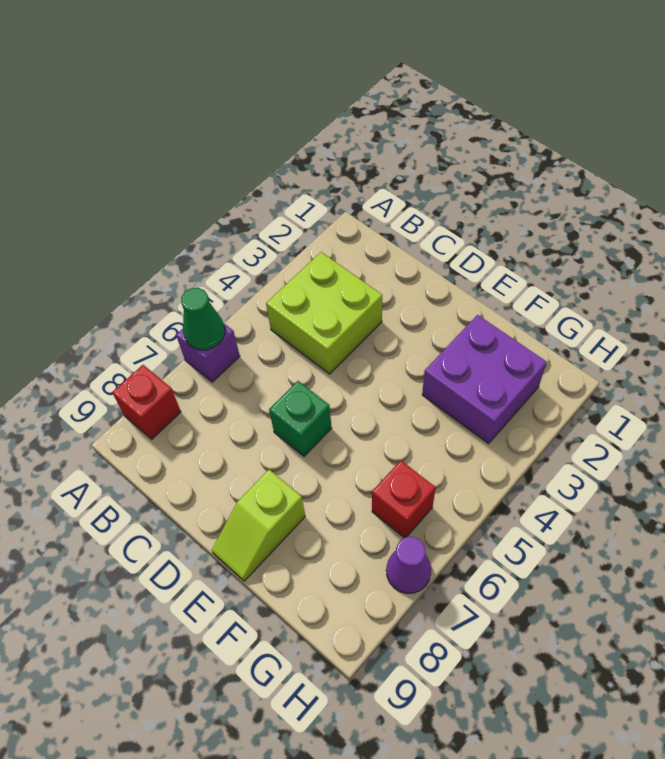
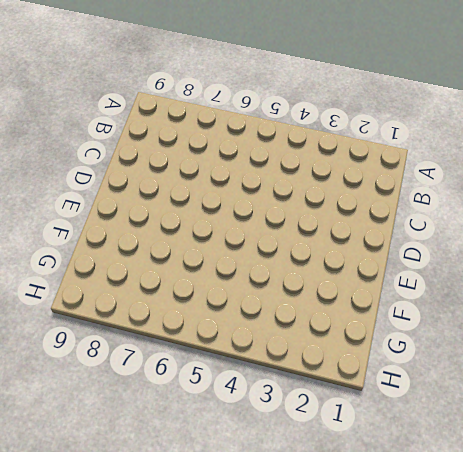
none -> purple brick A6 level 1
none -> red brick A8 level 1

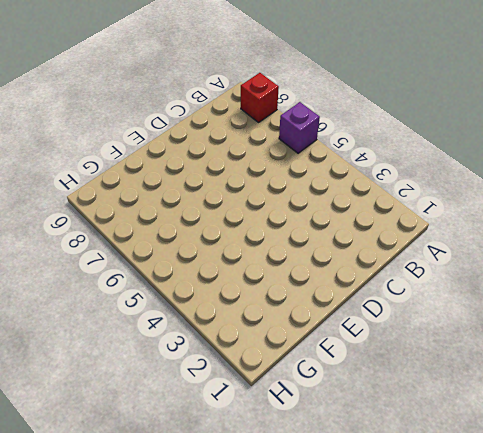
none -> lime brick B3:C4 level 1
none -> green brick D6 level 1

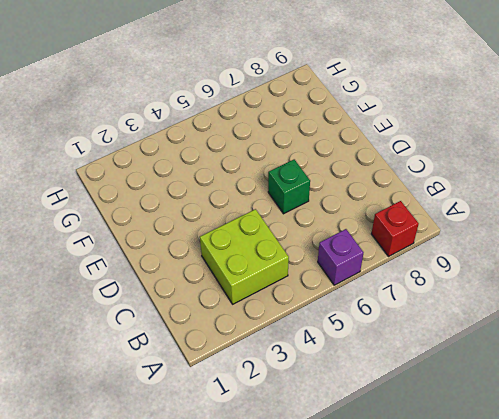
none -> lime slope E8:E9 level 1 top 8
none -> purple brick F2:G3 level 1

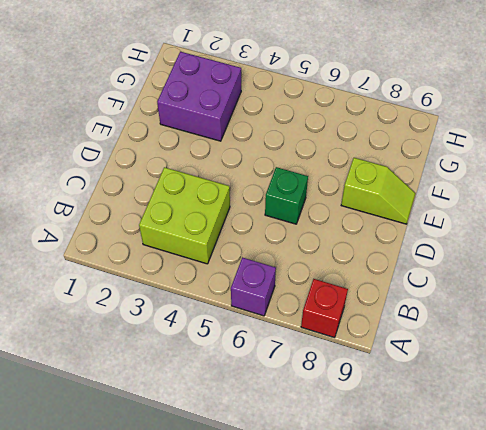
none -> red brick G6 level 1
none -> purple cone H7 level 1

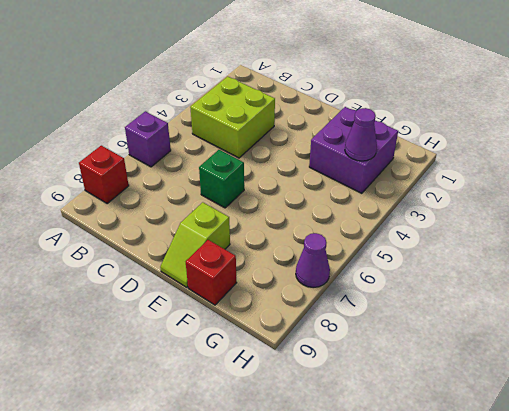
red brick F9 level 1 -> red brick G6 level 1
purple cone G3 level 2 -> none
none -> green cone A6 level 2

